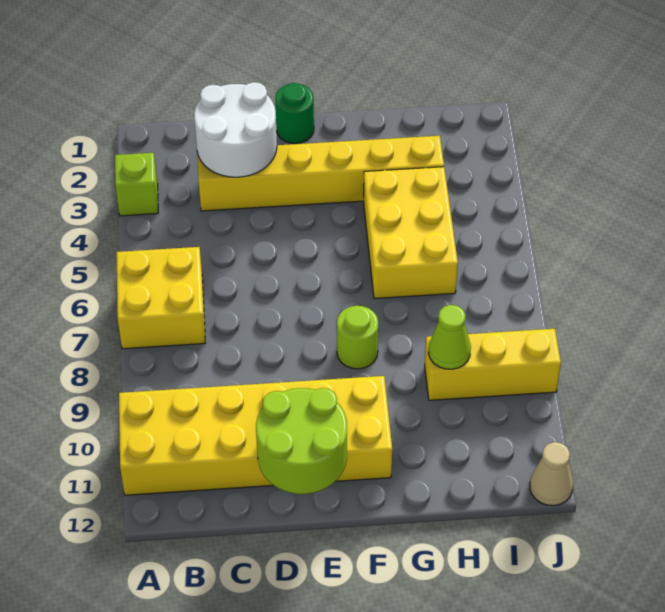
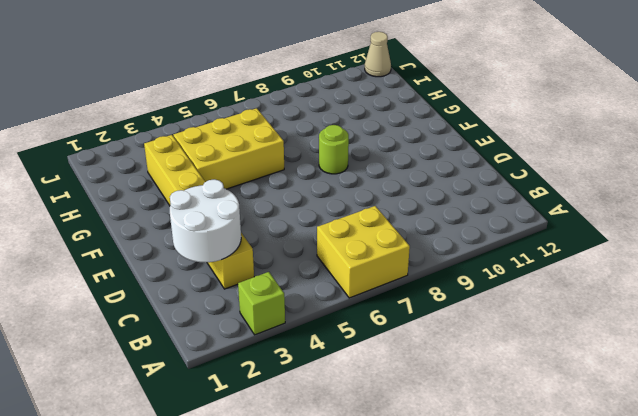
none -> yellow brick A10:F11 level 1
none -> green round brick E1 level 1
none -> yellow brick H9:J9 level 1

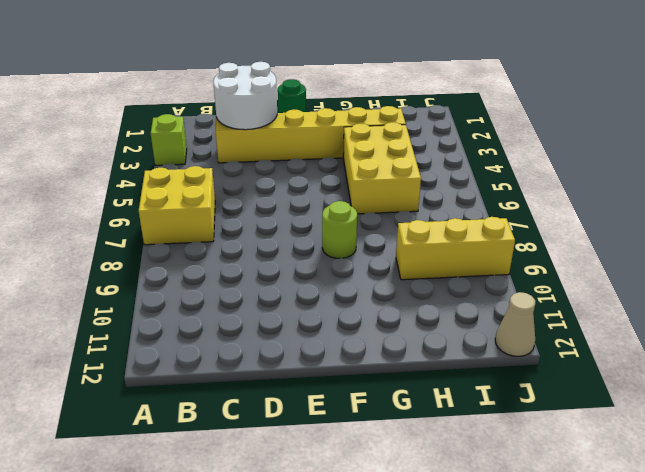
none -> yellow brick A10:F11 level 1
none -> lime round brick D11:E12 level 2
none -> lime cone H9 level 2

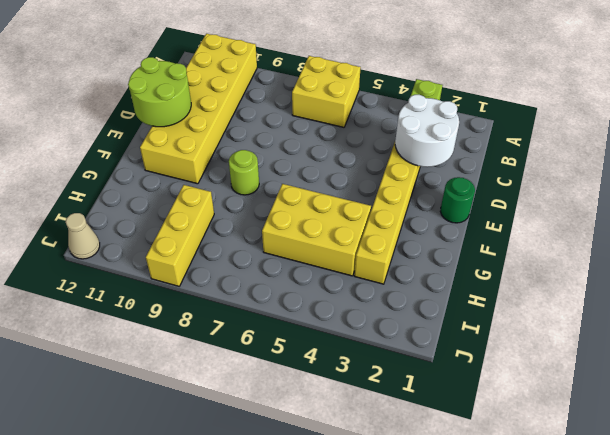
none -> lime cone H9 level 2

